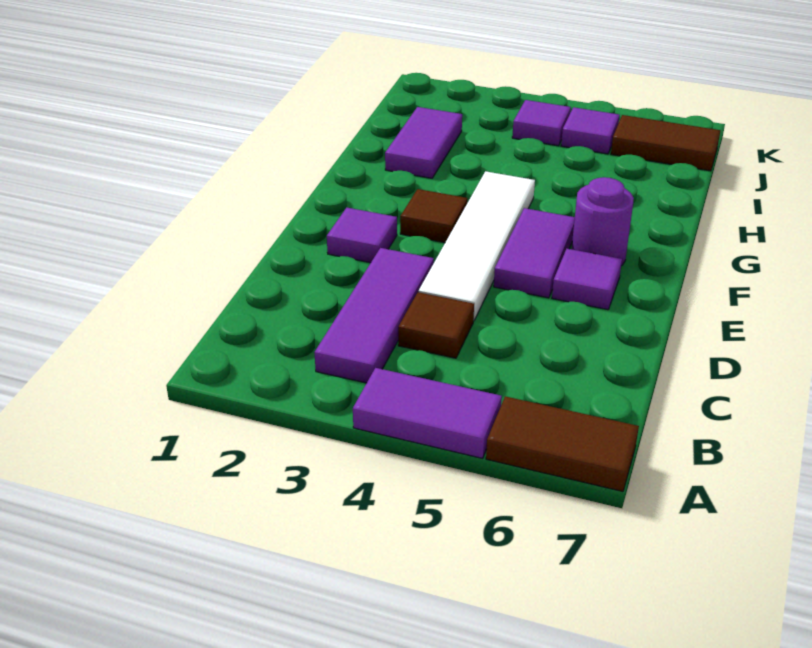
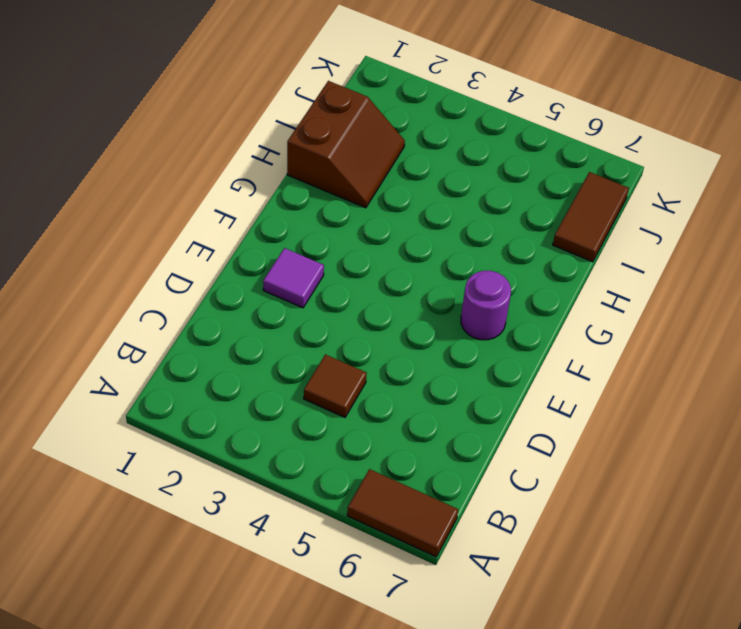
brown slope H1:I2 level 1 top 1 -> purple tile H2:I2 level 1
brown tile I7:J7 level 1 -> brown tile J6:J7 level 1
none -> purple tile A4:A5 level 1
none -> purple tile B3:D3 level 1
none -> white tile D4:G4 level 1

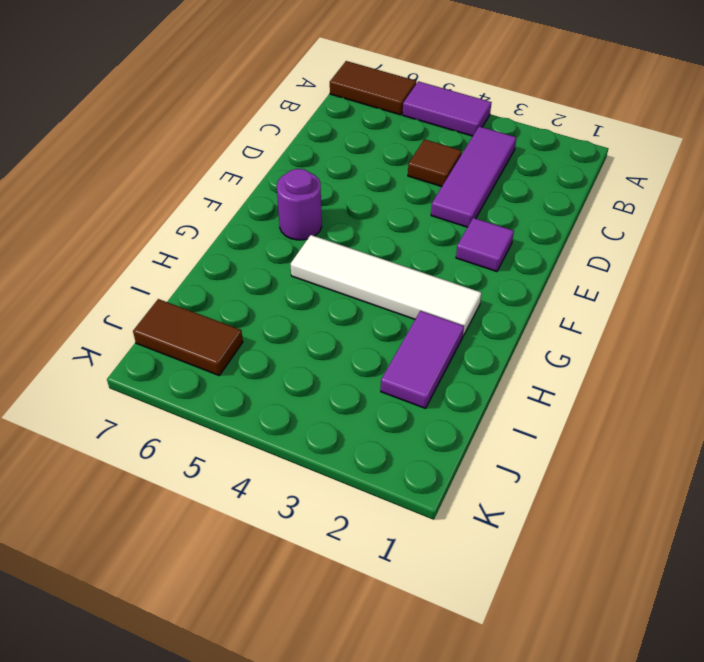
white tile G2:G5 level 1 -> white tile D4:G4 level 1
none -> purple tile E5:F5 level 1
none -> purple tile E6 level 1
none -> brown tile F3 level 1

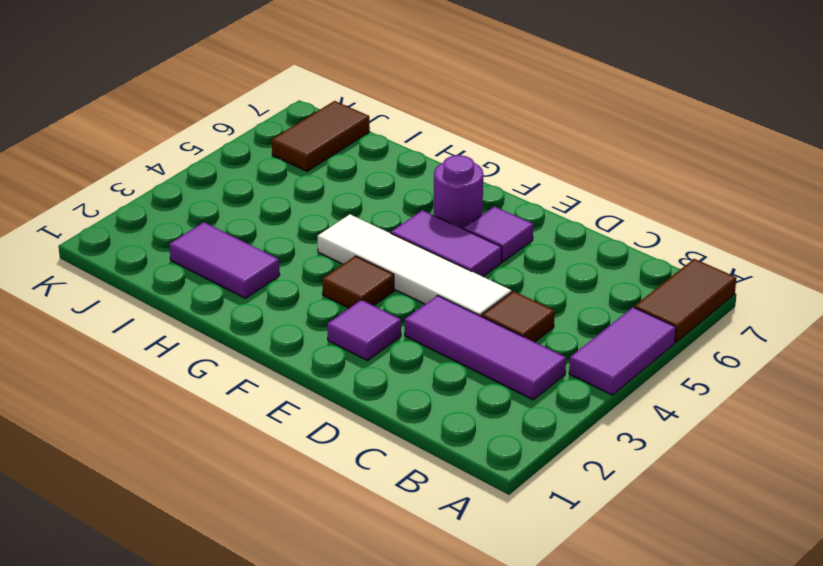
none -> purple tile J4 level 1
none -> purple tile J5 level 1

